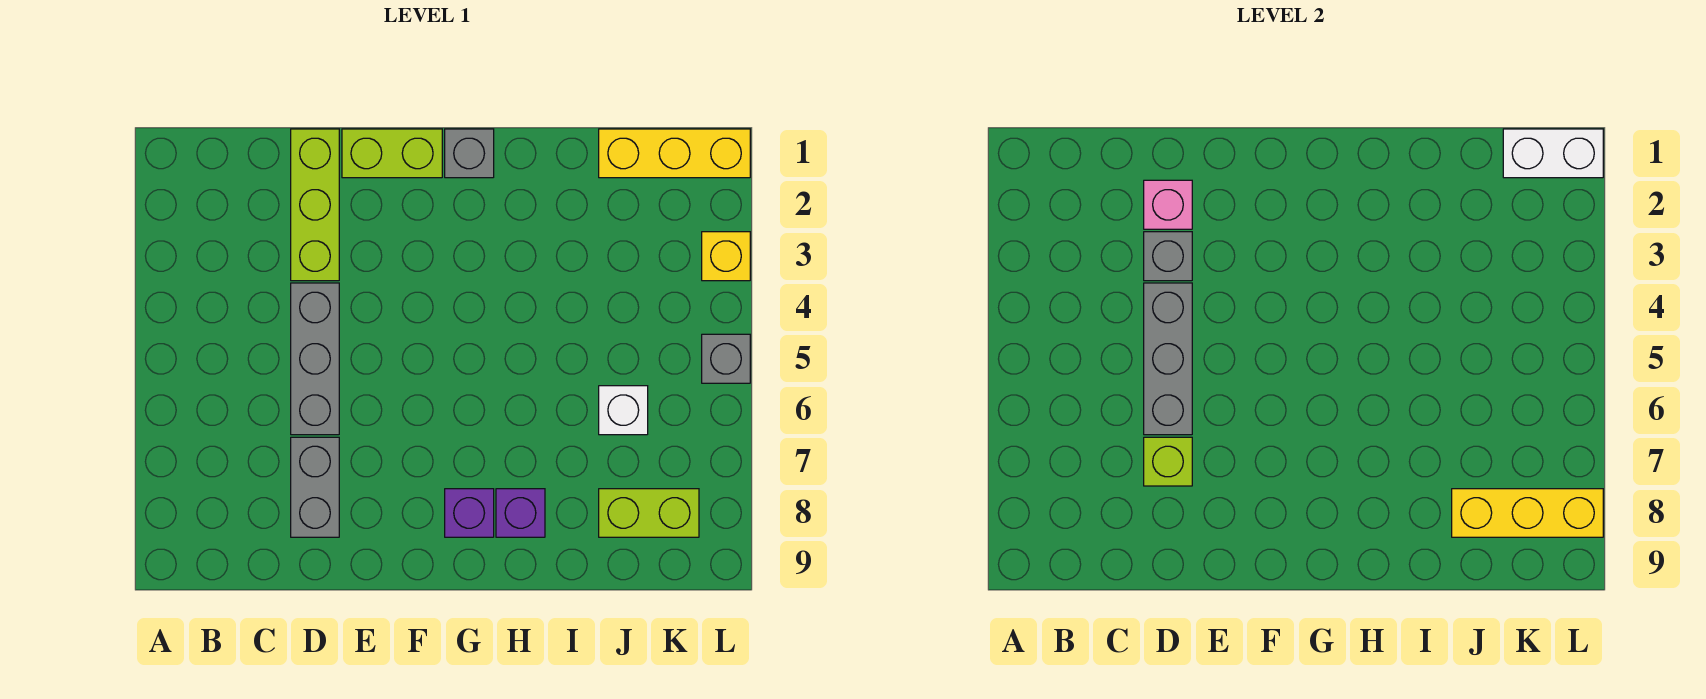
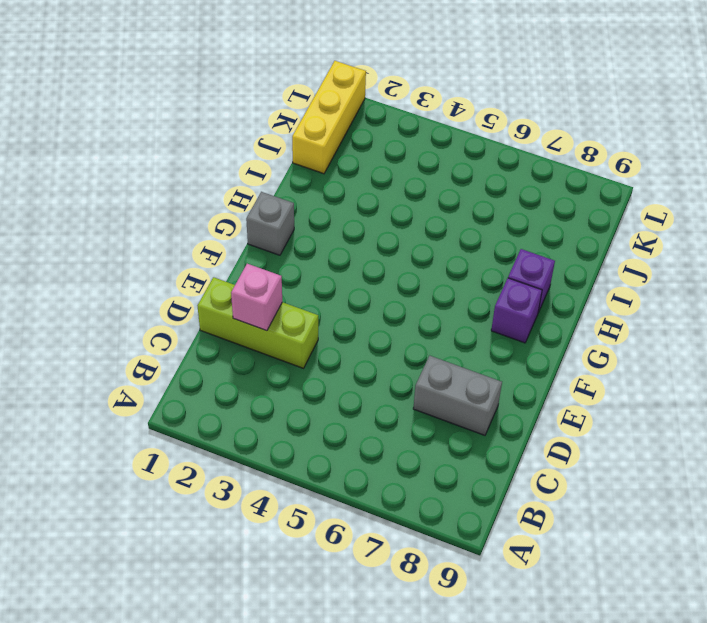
none -> grey brick D4:D6 level 1
none -> lime brick E1:F1 level 1
none -> white brick J6 level 1

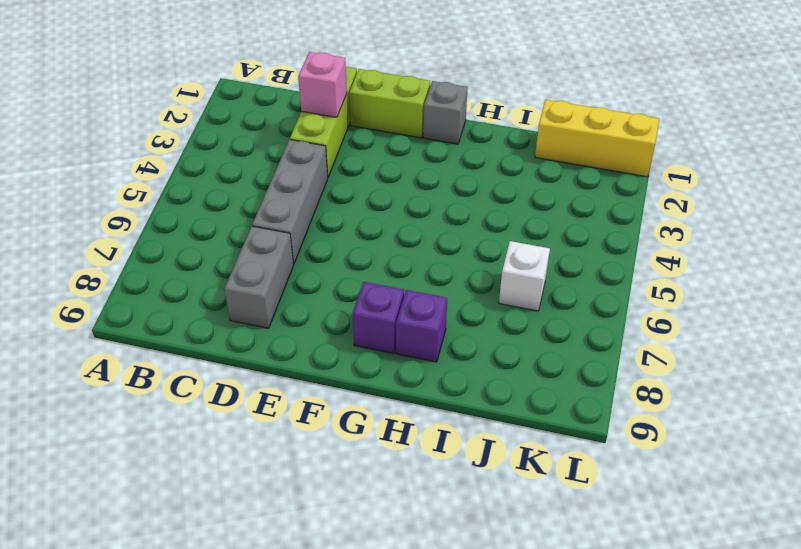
none -> lime brick J8:K8 level 1
none -> yellow brick L3 level 1
none -> grey brick L5 level 1

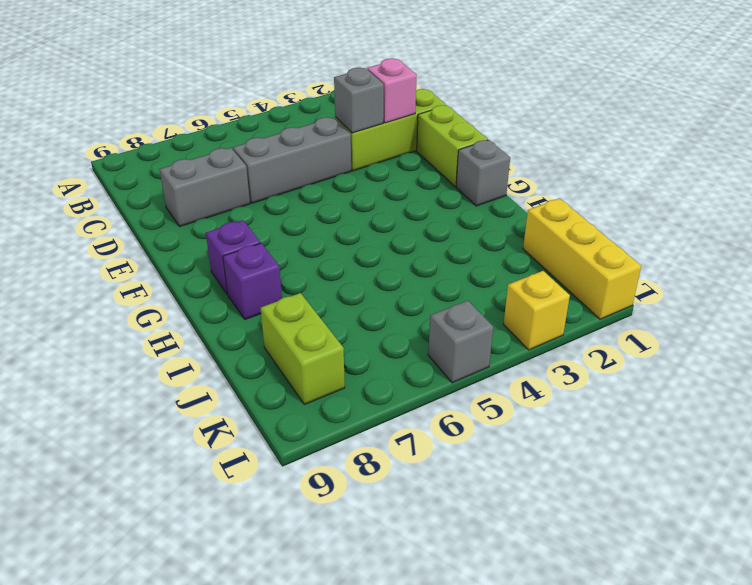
none -> white brick J6 level 1
none -> grey brick D4:D6 level 2
none -> lime brick D7 level 2

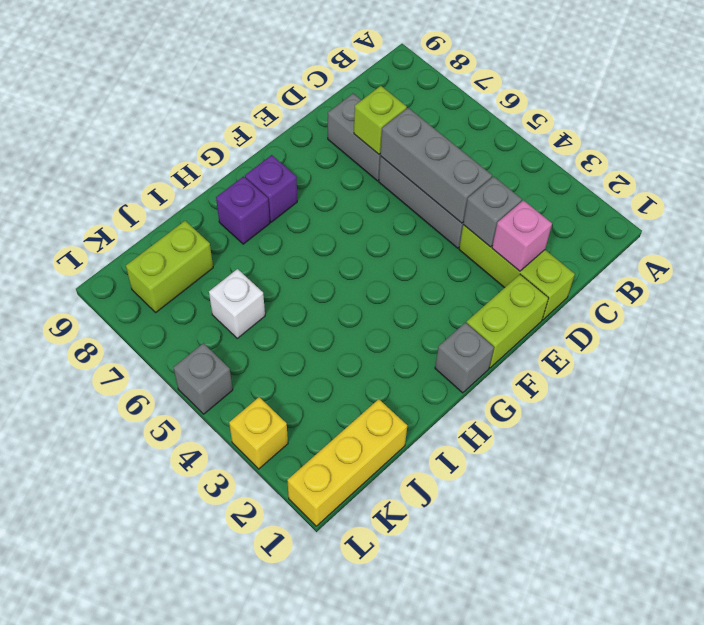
none -> yellow brick J8:L8 level 2
none -> white brick K1:L1 level 2

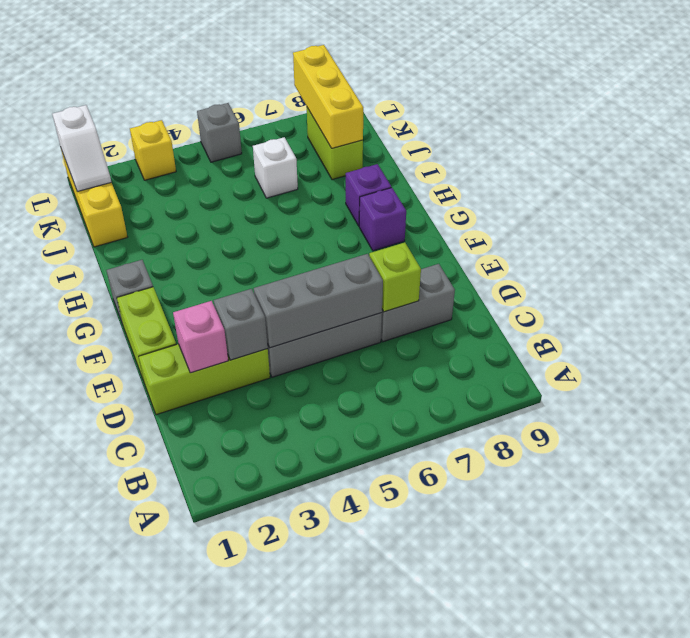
white slope K1:L1 level 2 top L -> white brick K1:L1 level 2

